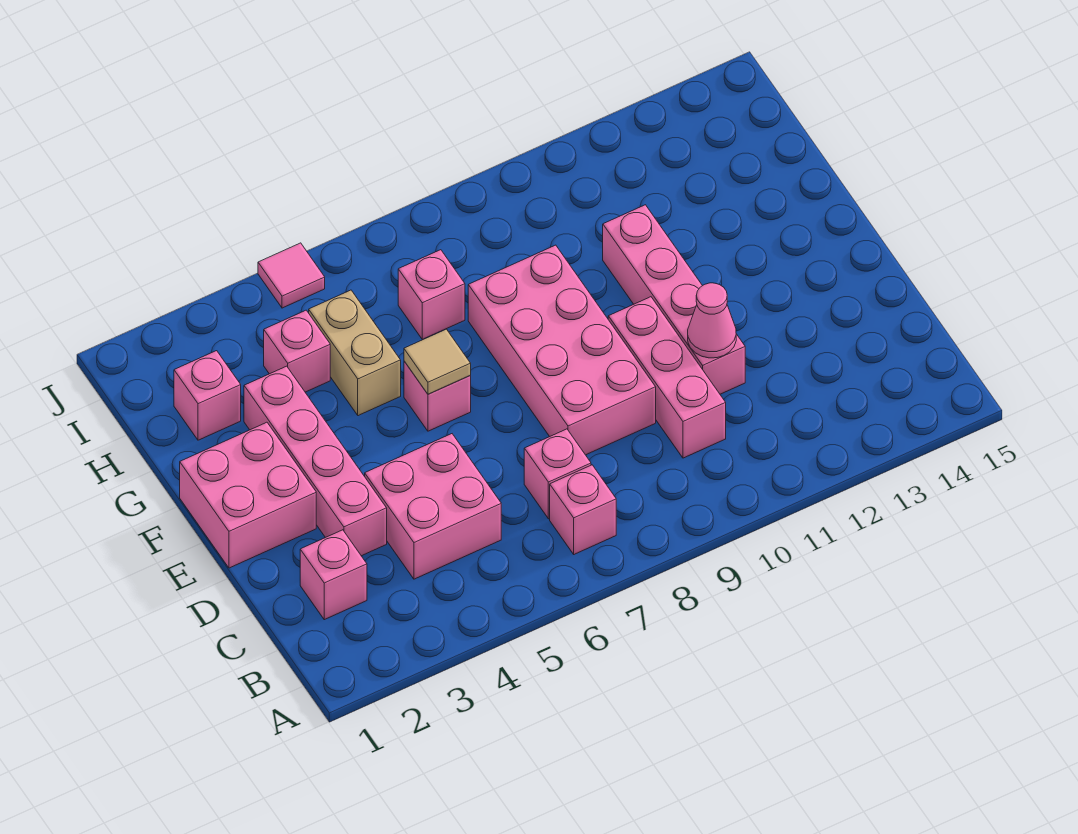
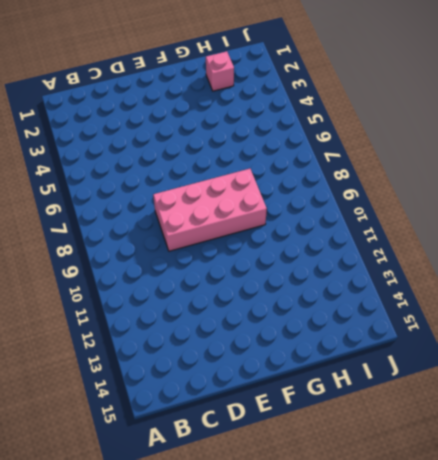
none -> pink brick B7 level 1
none -> pink brick C2 level 1
none -> pink brick C4:D5 level 1

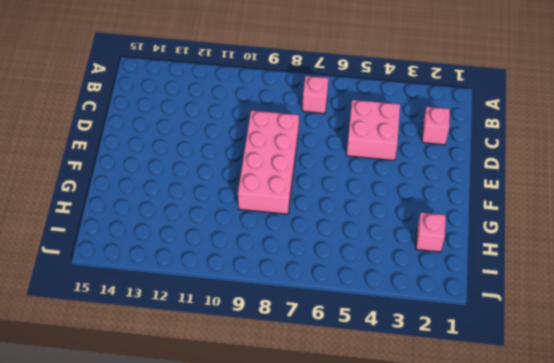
none -> pink brick C7 level 1
none -> pink brick C10:E10 level 1
none -> pink brick D3:G3 level 1

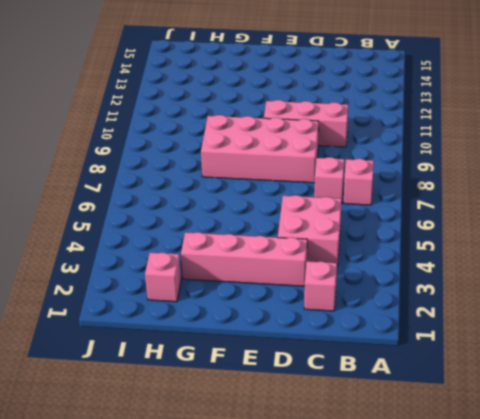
none -> pink brick D11:G11 level 1
none -> pink brick E1:F2 level 1
none -> pink brick F6 level 1

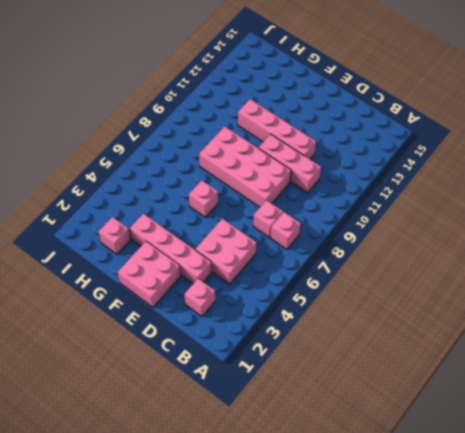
none -> tan brick G5:H5 level 1
none -> pink brick H4 level 1
none -> pink brick H7 level 1

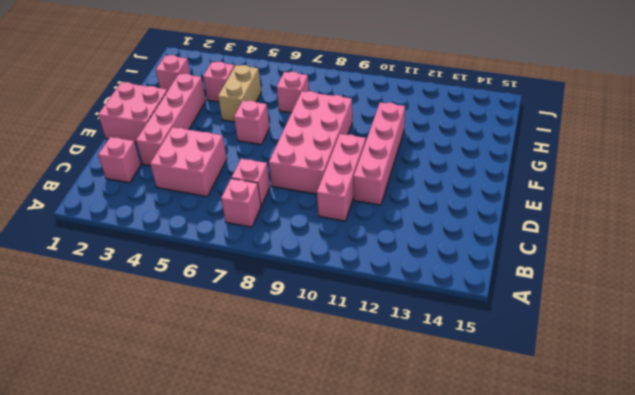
none -> pink tile J5 level 1
none -> pink cone D11 level 2
none -> tan tile F6 level 2

